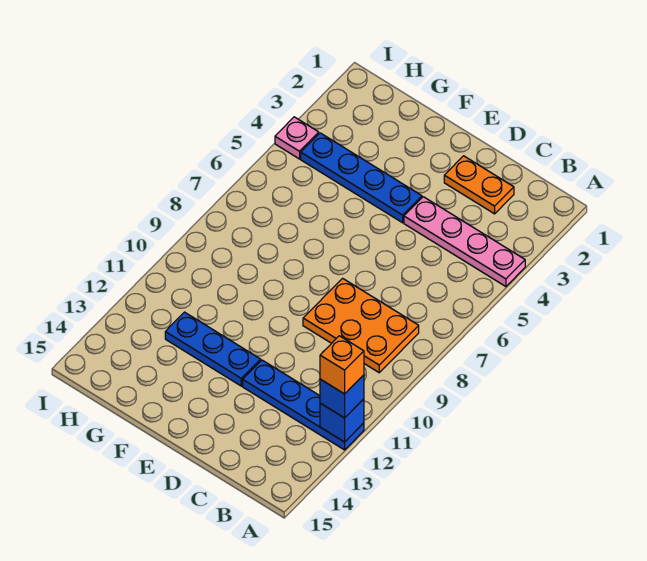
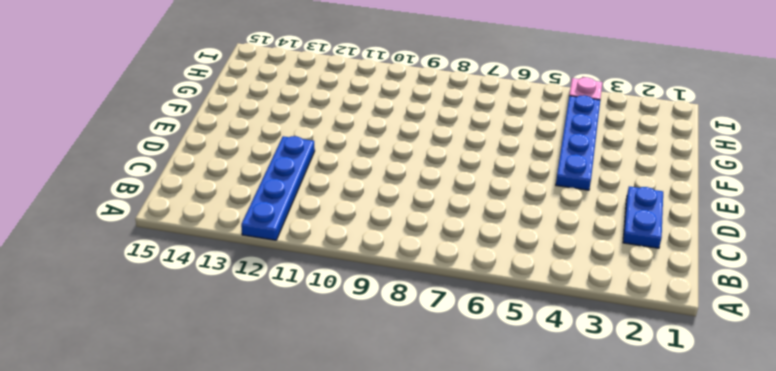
blue plate C2:D2 level 1 -> orange plate C2:D2 level 1
none -> pink plate A4:D4 level 1
none -> orange plate B8:D9 level 1

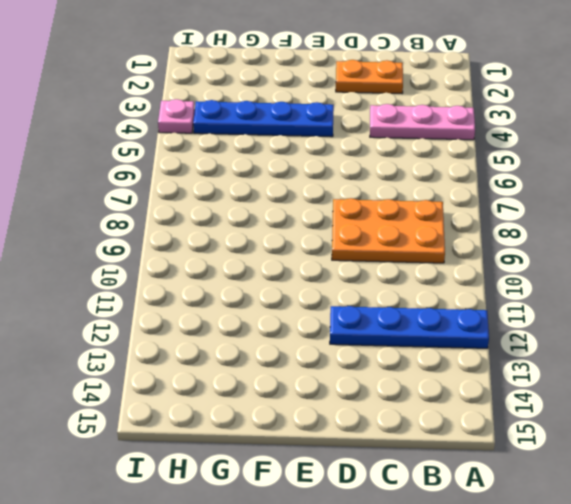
pink plate A4:C4 level 1 -> pink plate A4:D4 level 1
none -> blue plate E12:G12 level 1
none -> blue brick A12 level 2

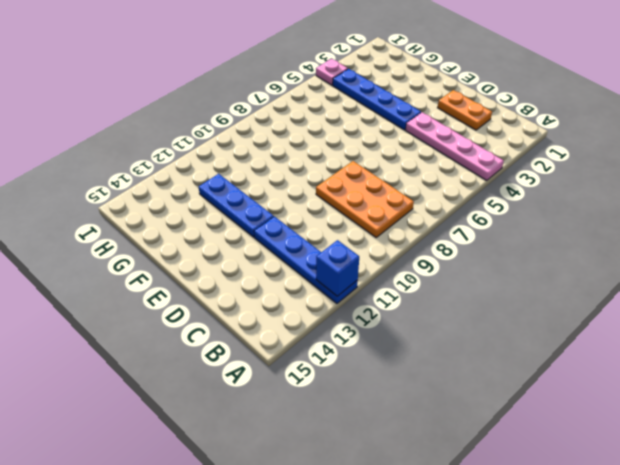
none -> blue brick A12 level 3
none -> orange brick A12 level 4

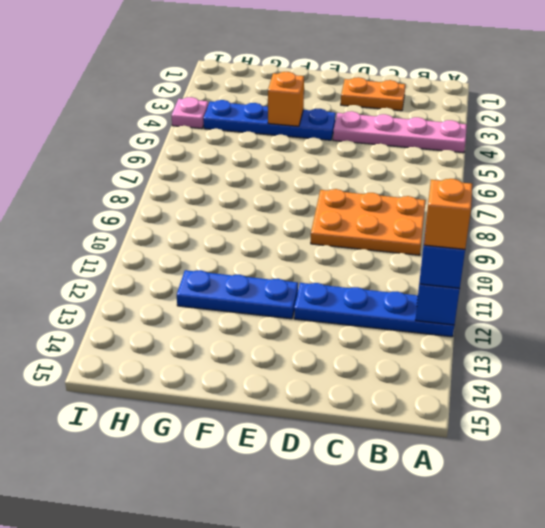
orange brick F4 level 2 -> none

